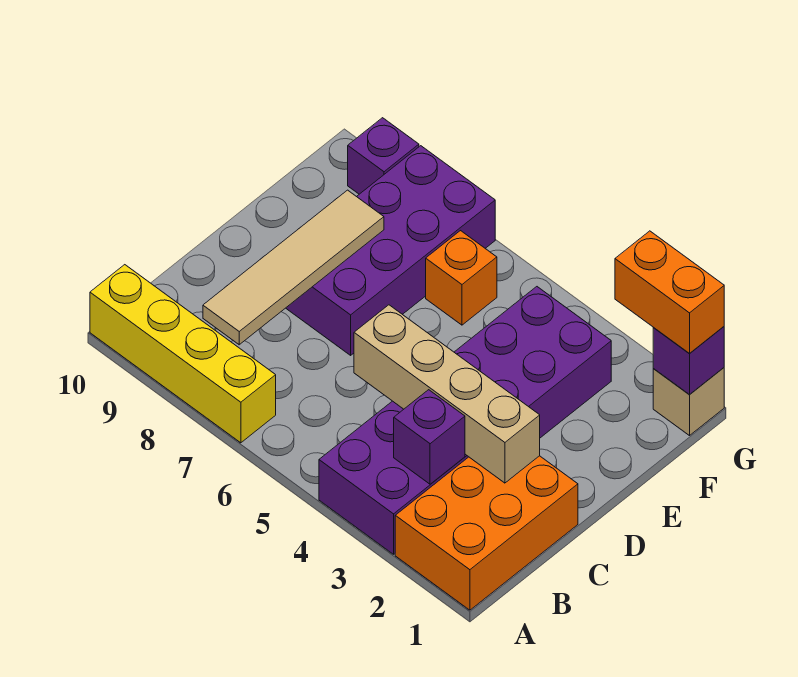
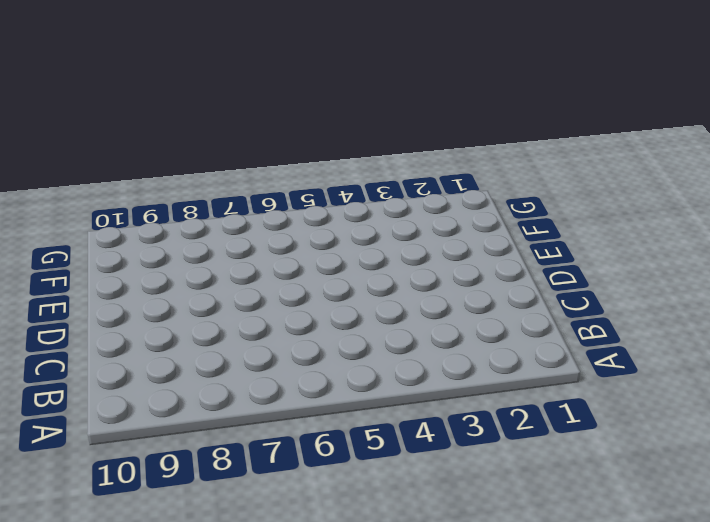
none -> orange brick A1:C2 level 1
none -> purple brick A3:F4 level 1
none -> yellow brick A7:A10 level 1

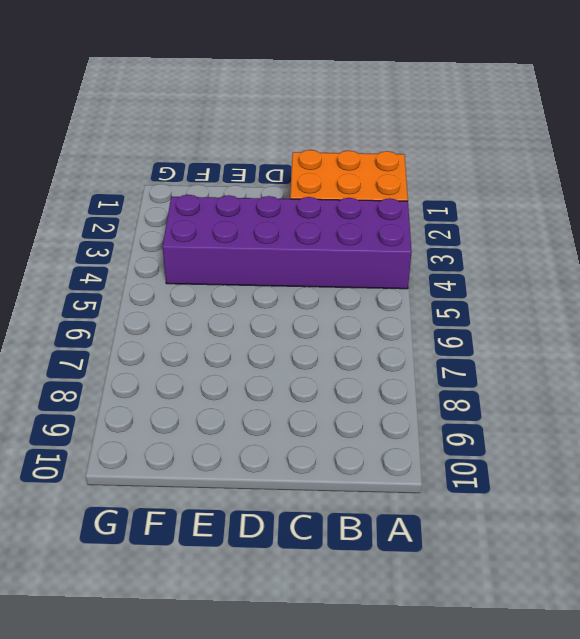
none -> yellow brick A7:A10 level 1
none -> purple brick D7:G8 level 1
none -> orange brick F6 level 1

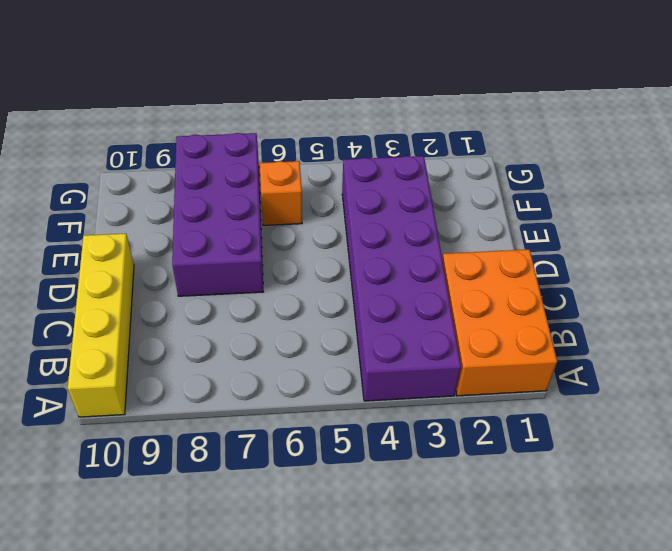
yellow brick A10:D10 level 1 -> yellow brick A7:A10 level 1
none -> tan brick G1 level 1
none -> purple brick G9 level 1
none -> purple brick B3 level 2

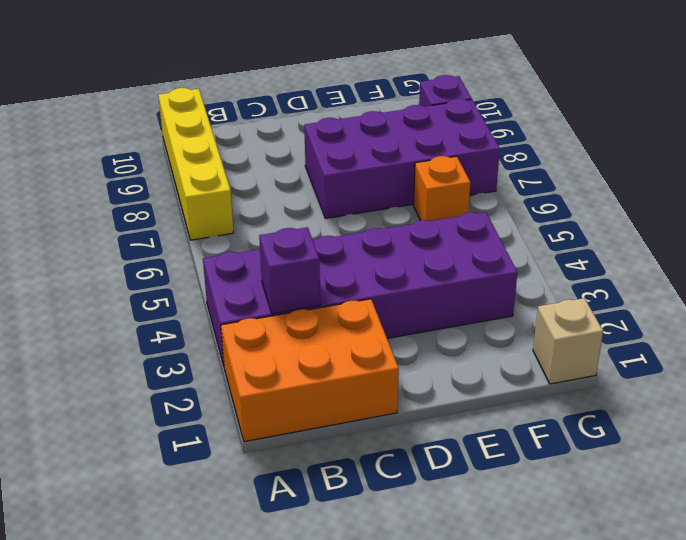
none -> tan tile B8:E8 level 2
none -> tan brick C2:C5 level 2
none -> purple brick G1 level 2

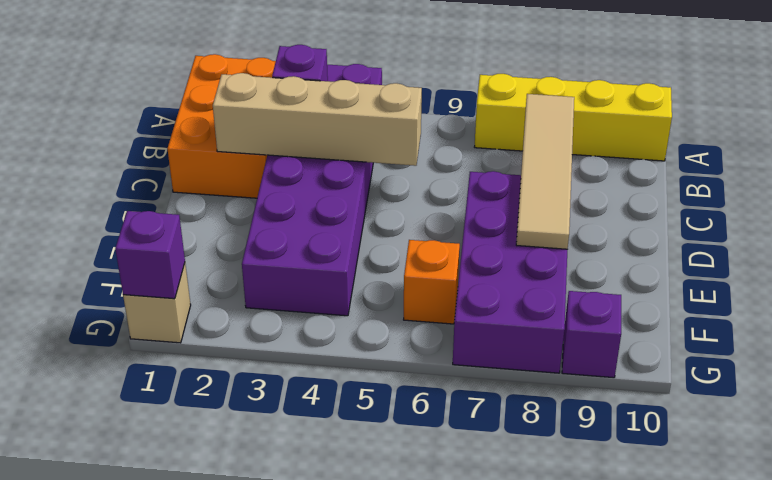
none -> orange brick G1:G2 level 3

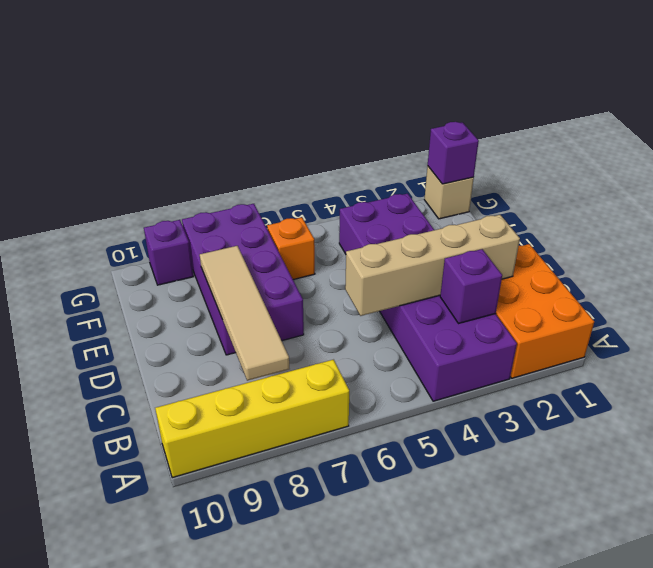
none -> orange brick G1:G2 level 3

